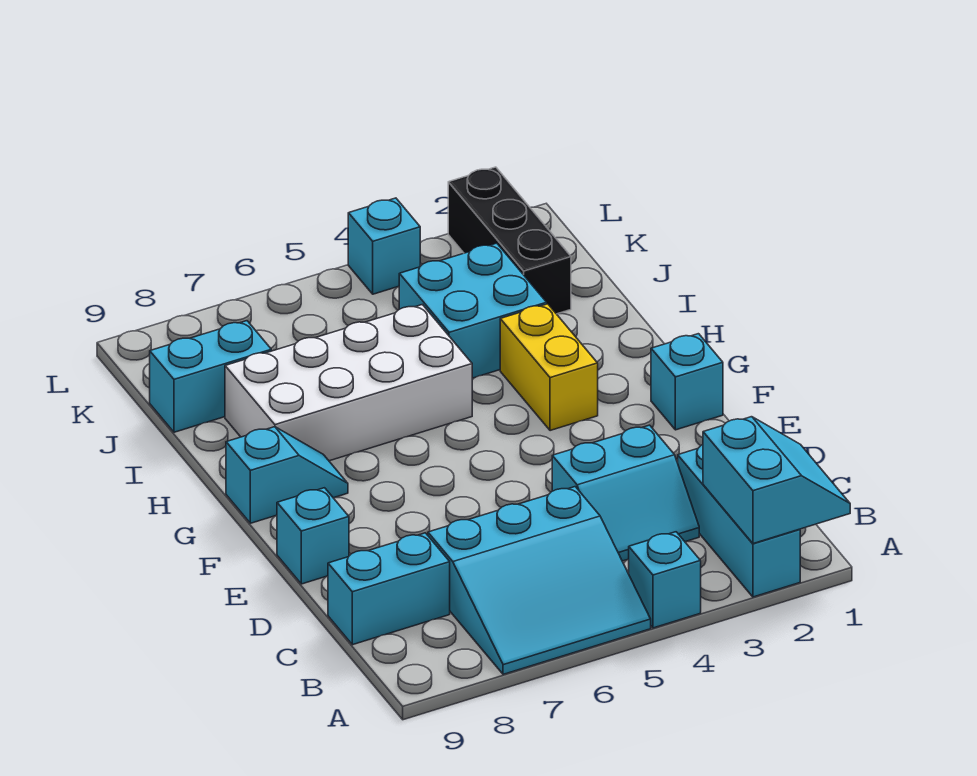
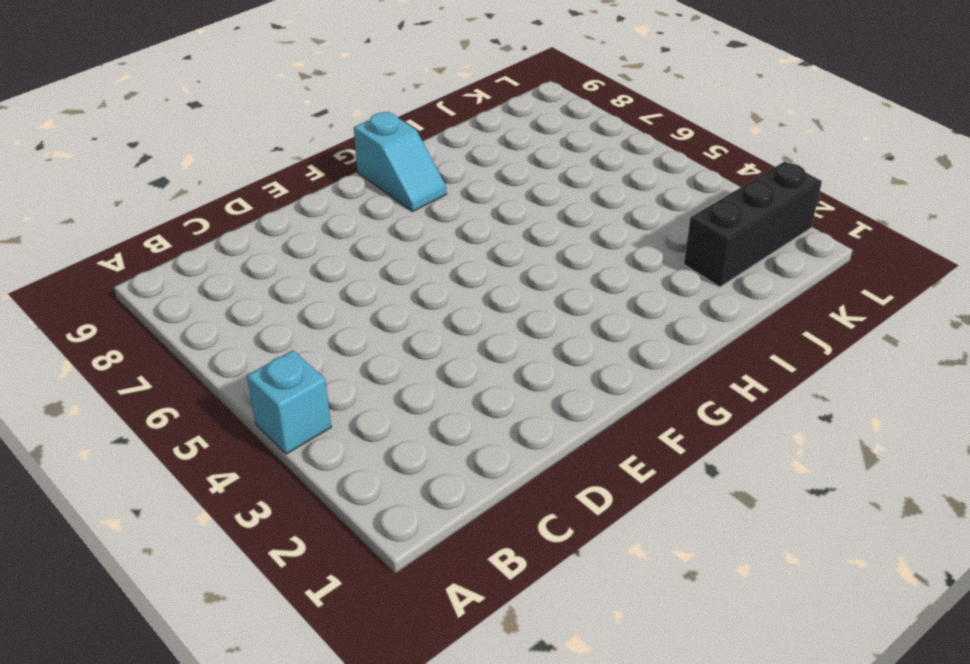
none -> cyan brick A2:C2 level 1
none -> cyan slope A5:C7 level 1 top C
none -> cyan slope C3:D4 level 1 top D

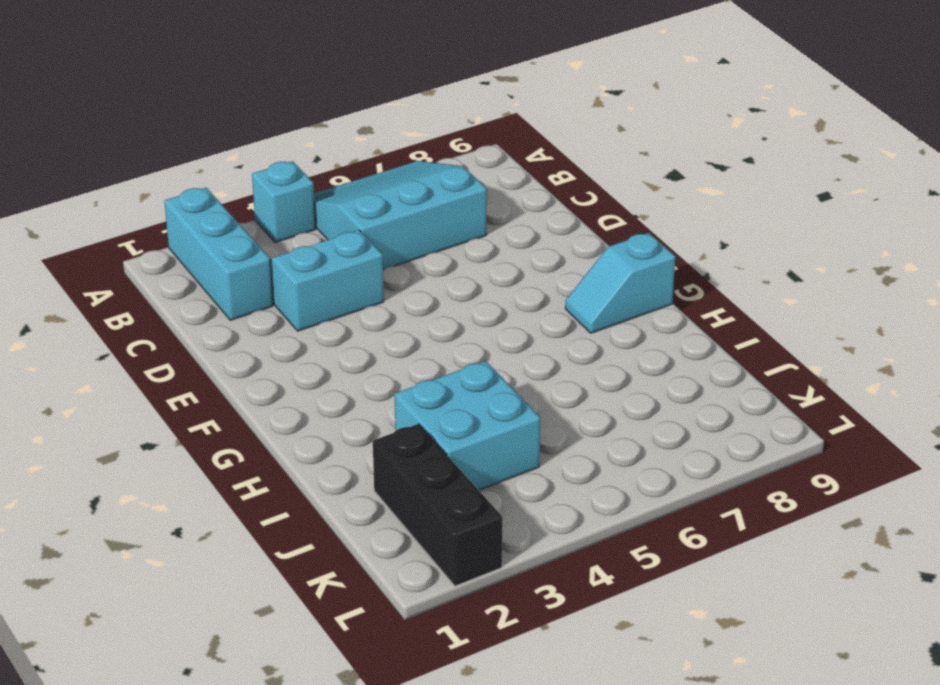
none -> cyan brick C8:C9 level 1
none -> cyan brick E9 level 1
none -> cyan brick F1 level 1

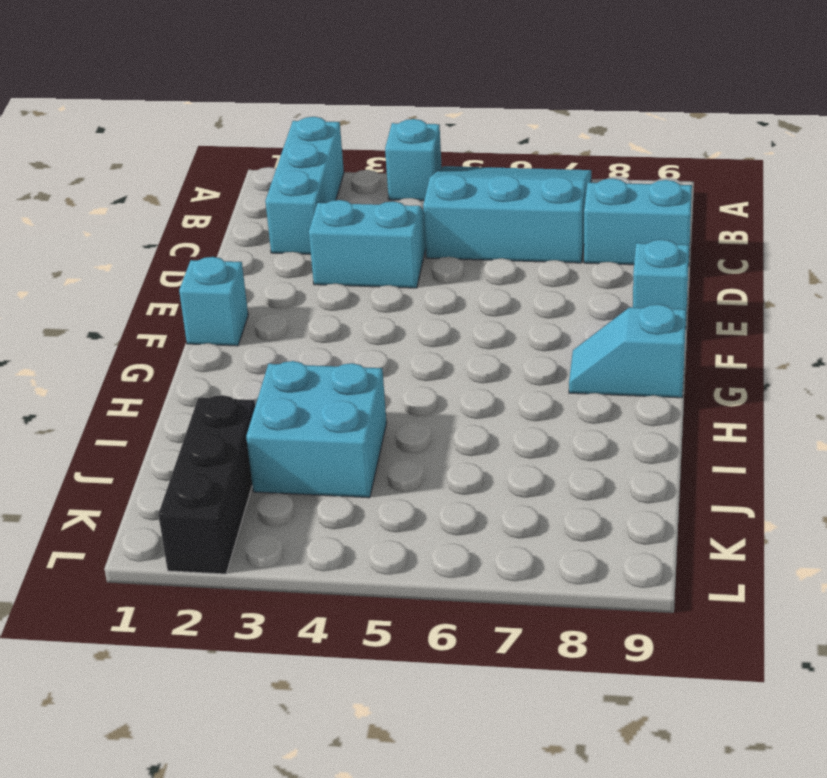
none -> yellow brick G3:H3 level 1
none -> white brick H5:I8 level 1
none -> cyan brick J8:J9 level 1

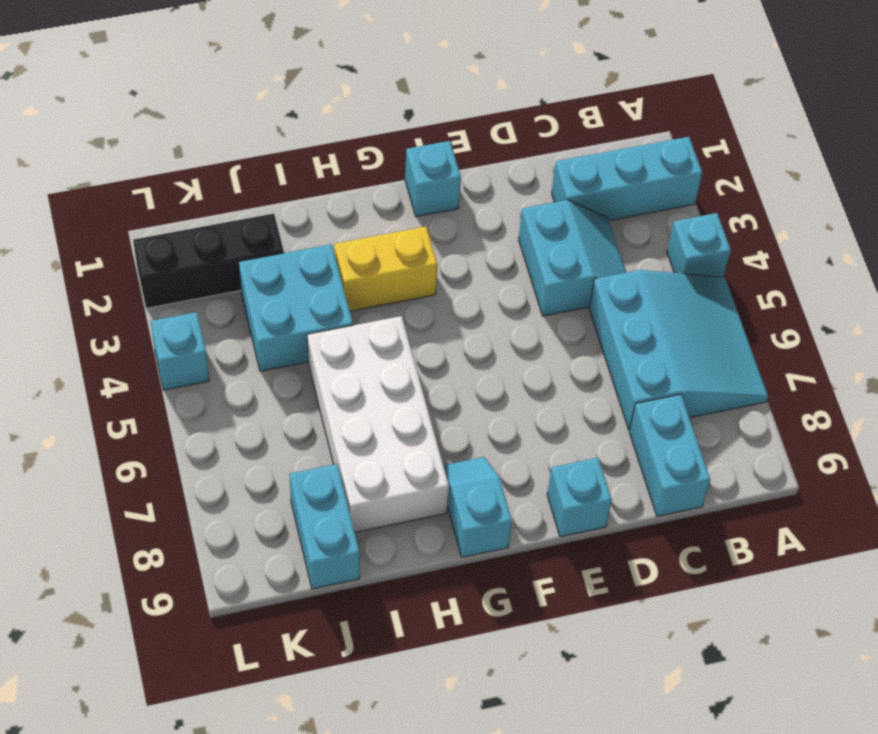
none -> cyan slope A1:B2 level 2 top 2

